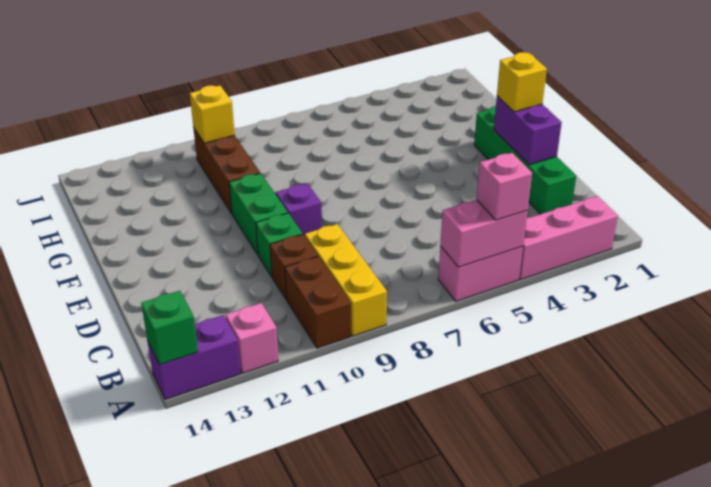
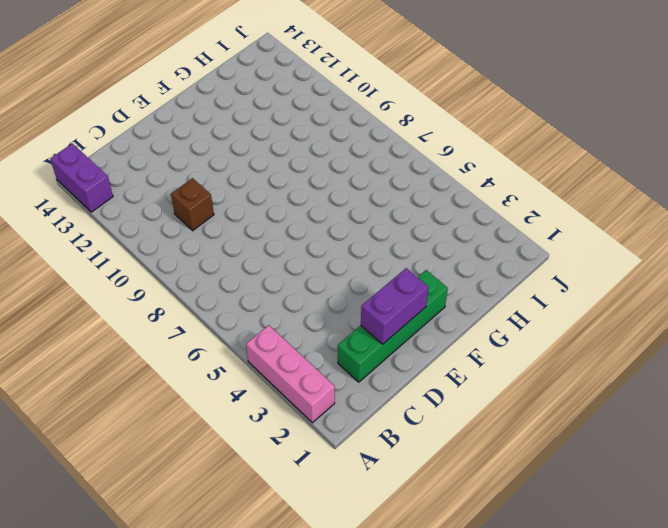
none -> pink brick A5:A6 level 1
none -> yellow brick A9:C9 level 1
none -> brown brick A10:B10 level 1

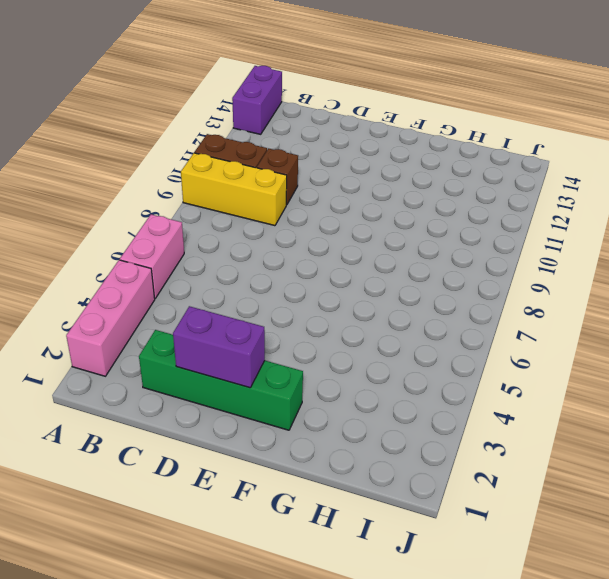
none -> pink brick A12 level 1
none -> green brick D10 level 1
none -> purple brick E9 level 1

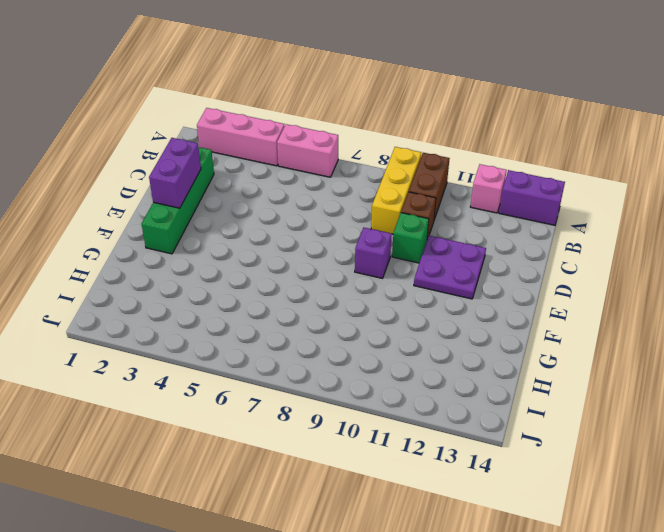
purple plate D11:E12 level 1 -> none
none -> green brick E10:F10 level 1
none -> brown brick G10:I10 level 1
none -> pink brick A5:A6 level 2

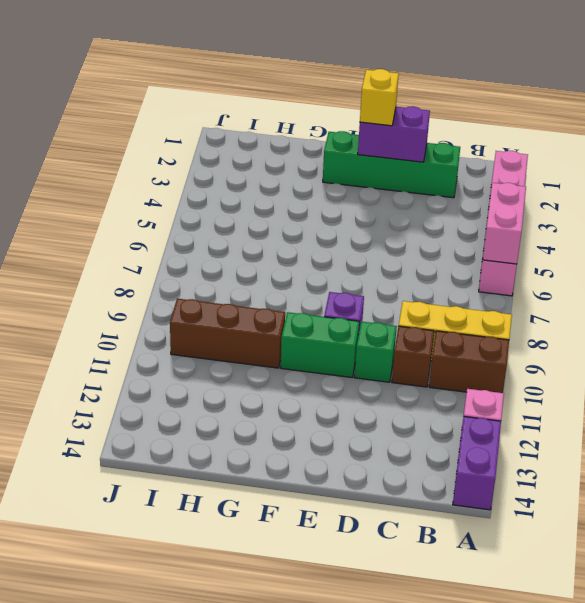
none -> green brick A14 level 2
none -> yellow brick I10 level 2
none -> pink brick A5 level 3

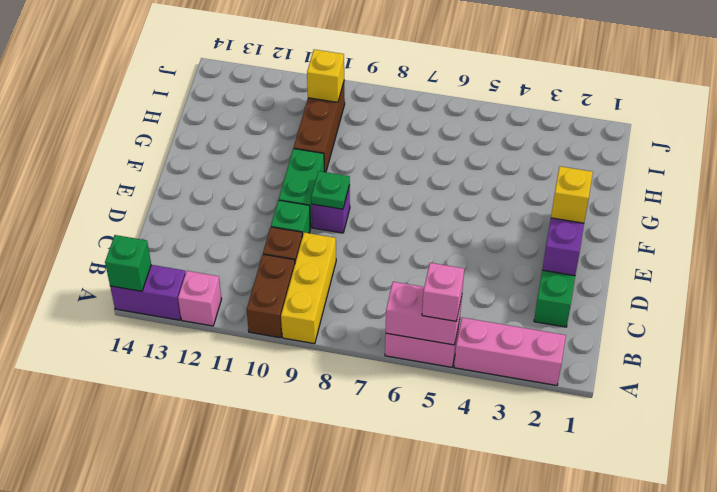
green plate E9 level 2 -> none

